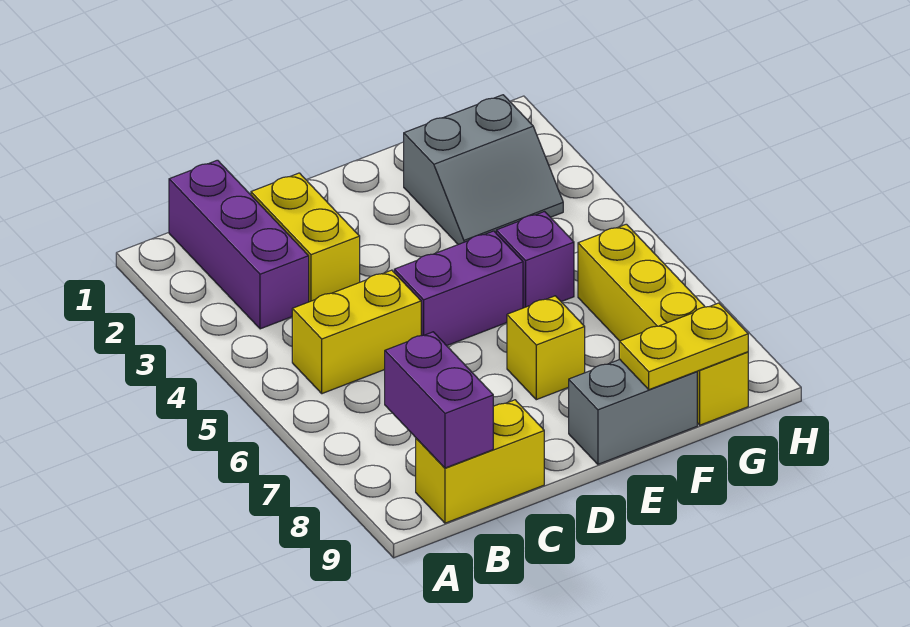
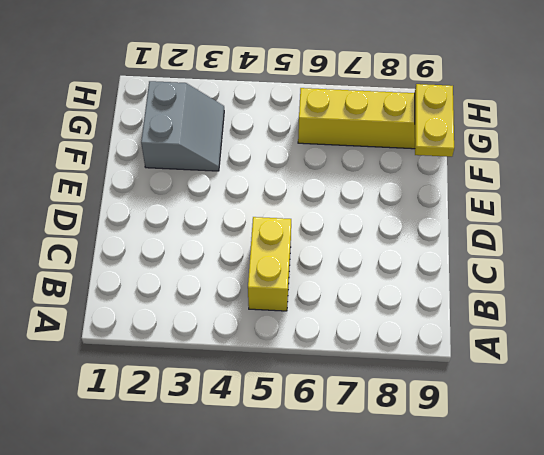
none -> purple brick B1:B3 level 1
none -> yellow brick B9:C9 level 1
none -> yellow brick C2:C3 level 1

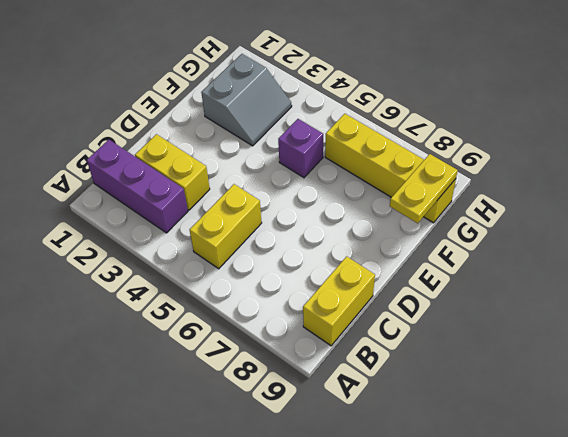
none -> purple brick D5:E5 level 1
none -> yellow brick E7 level 1
none -> grey brick E9:F9 level 1

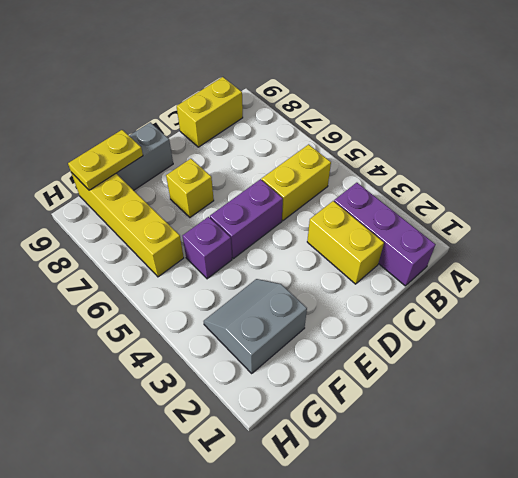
none -> purple brick B8:B9 level 2

